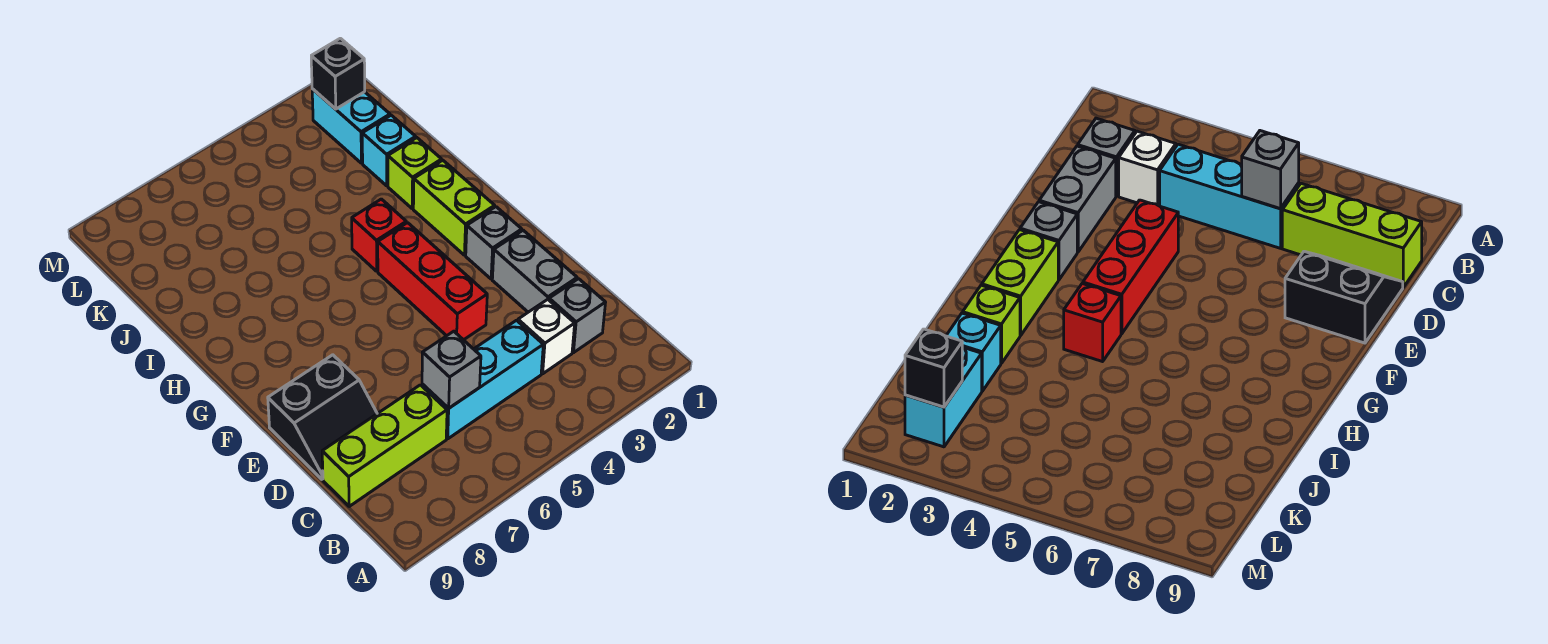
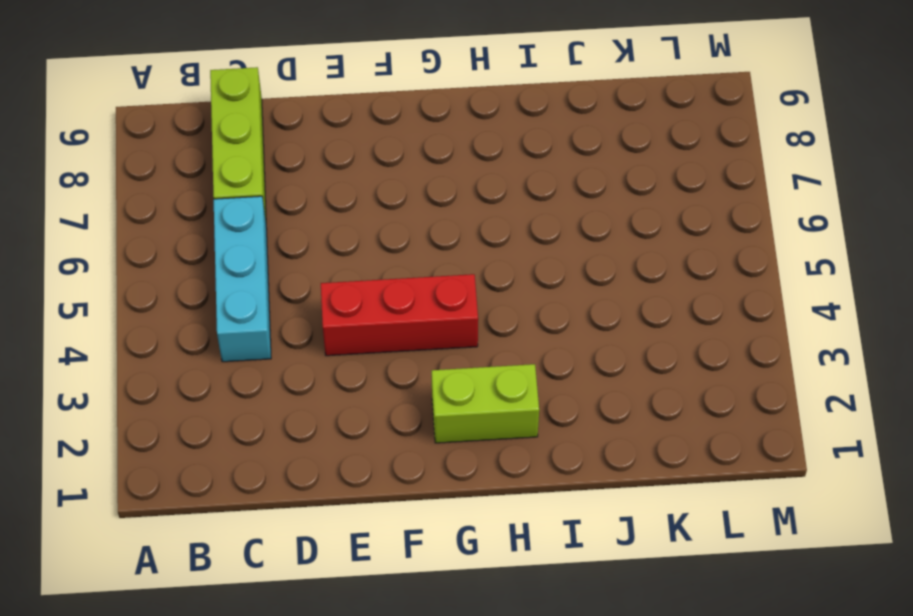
none -> grey brick C2 level 1
none -> white brick C3 level 1
none -> grey brick D2:E2 level 1

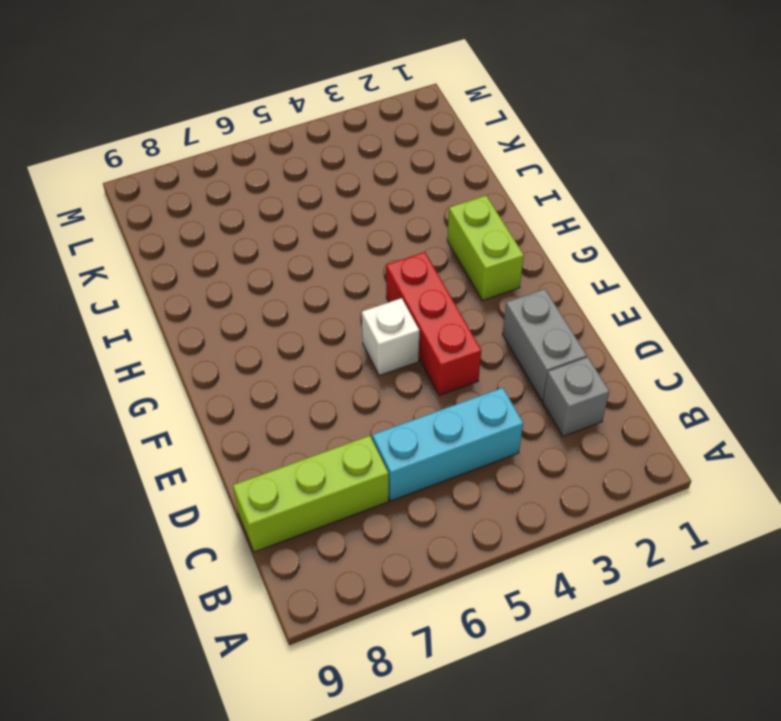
white brick F5 level 1 -> white brick C3 level 1
none -> black slope D8:E9 level 1 top E
none -> grey brick F2 level 1
none -> red brick H4 level 1

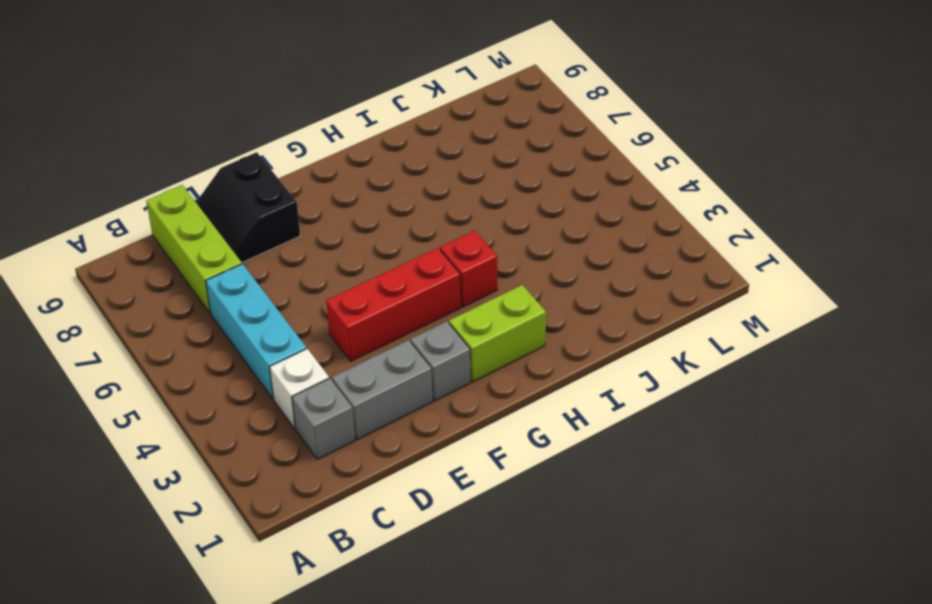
none -> lime brick I2 level 1
none -> cyan brick J2 level 1
none -> cyan brick K2:L2 level 1

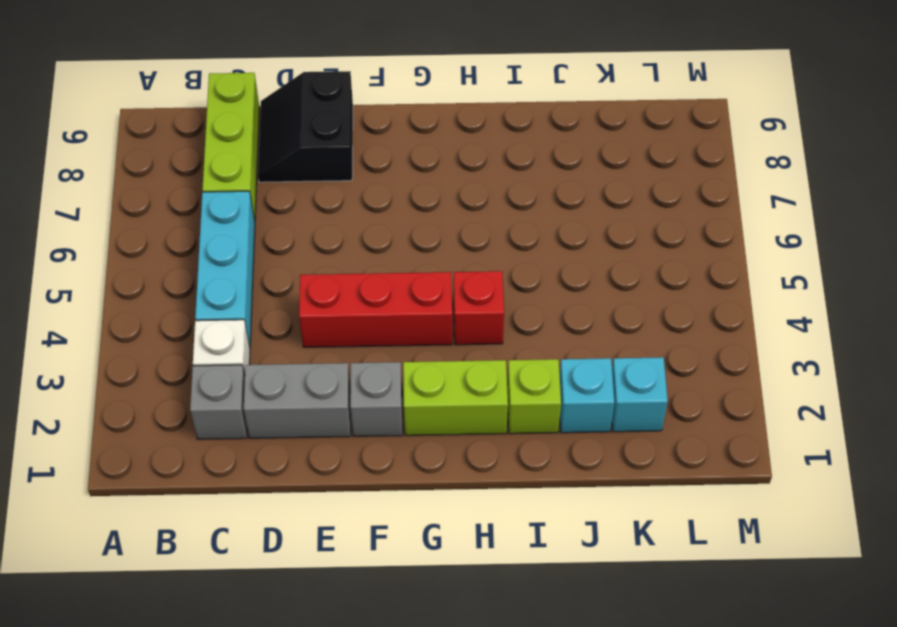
cyan brick K2 level 1 -> cyan brick K2:L2 level 1
none -> grey brick C6 level 2
none -> black brick L2 level 2

